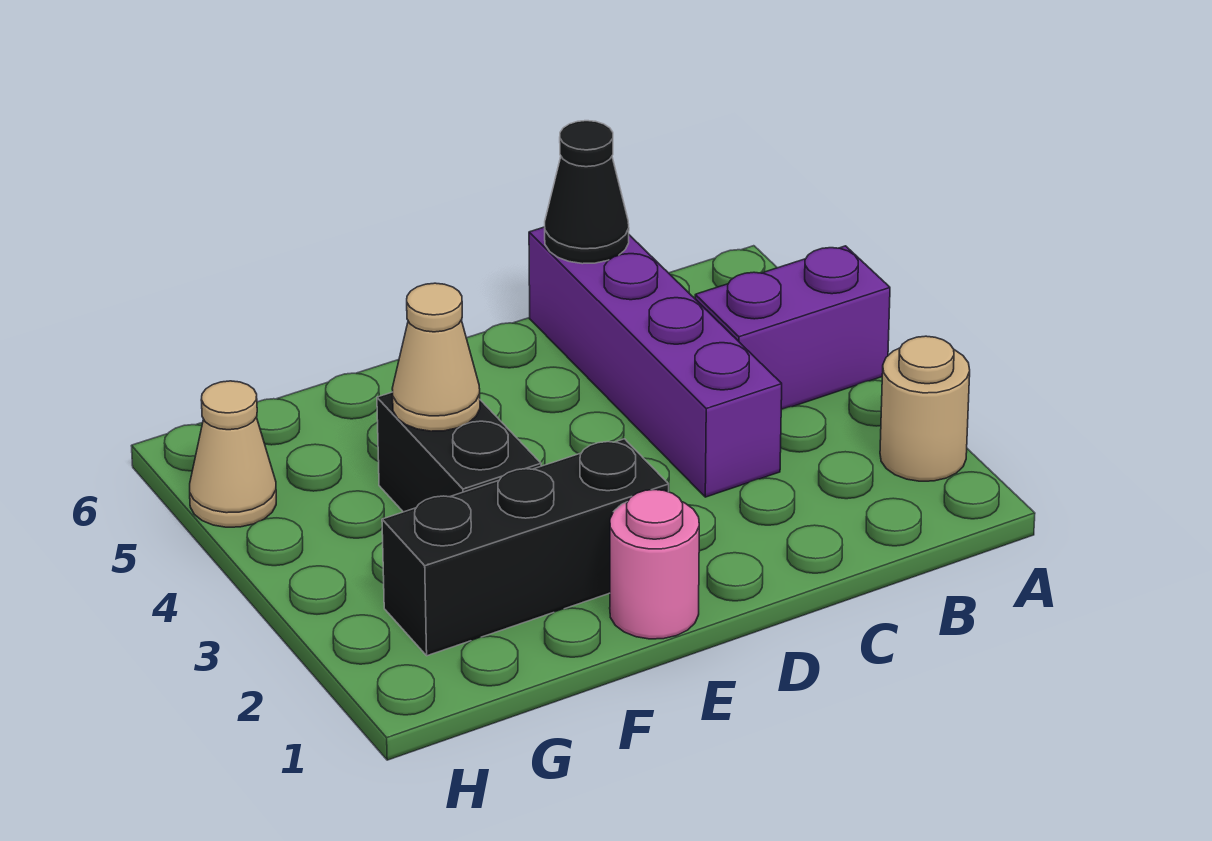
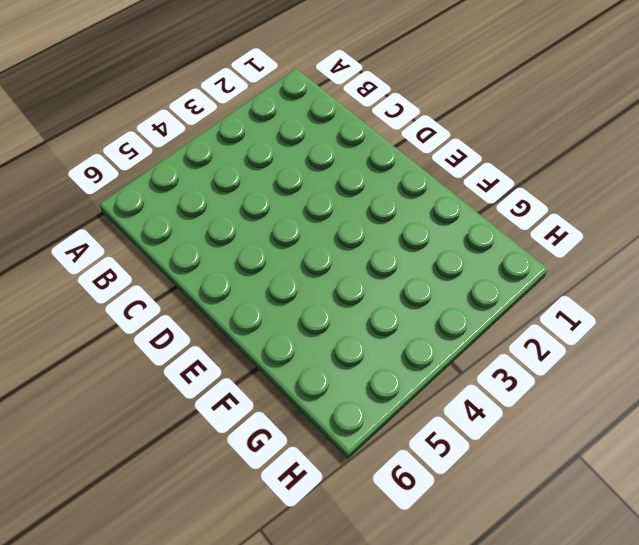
none -> tan round brick A2 level 1
none -> purple brick A4:B4 level 1

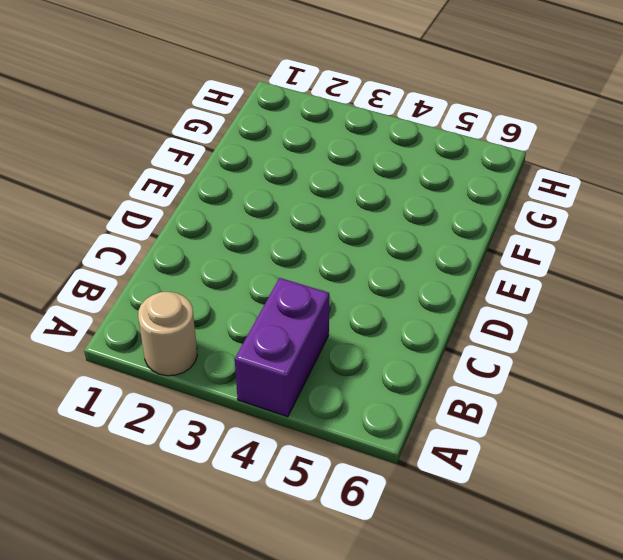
none -> purple brick C3:C6 level 1
none -> pink round brick E1 level 1

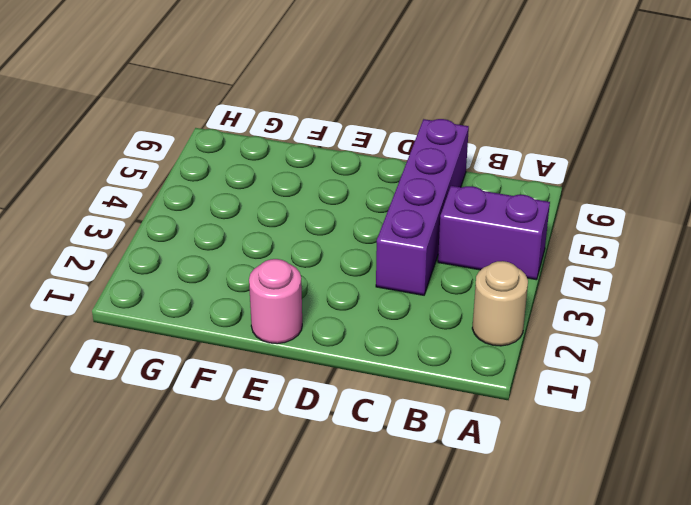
none -> black brick E2:G2 level 1
none -> black brick F3:F4 level 1

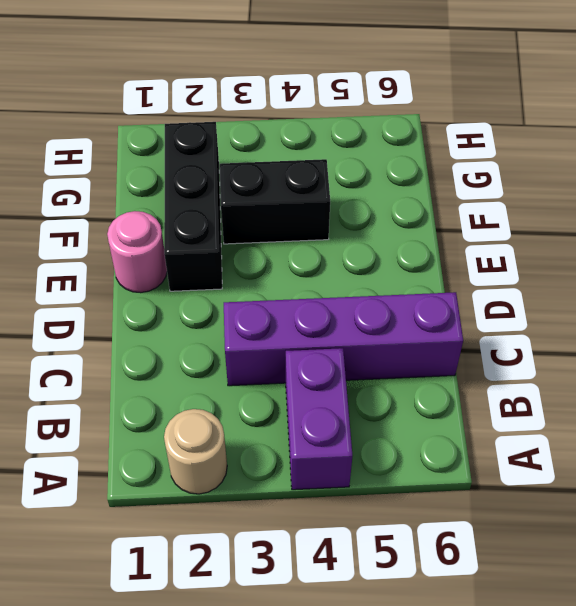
none -> tan cone H5 level 1
none -> black cone C6 level 2

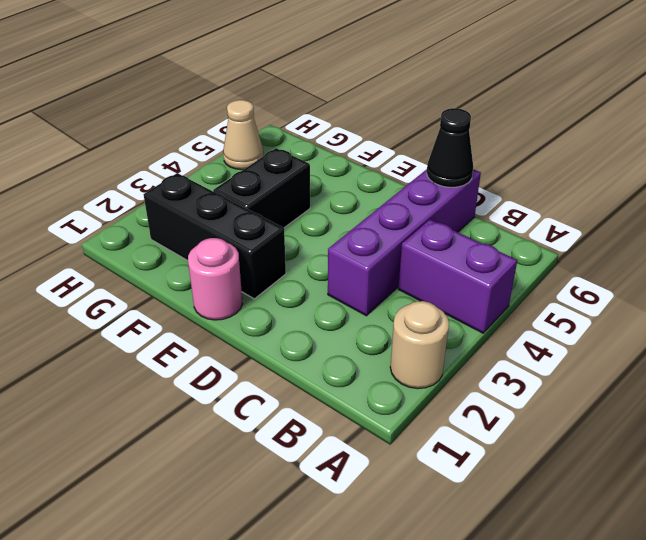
none -> tan cone F4 level 2

